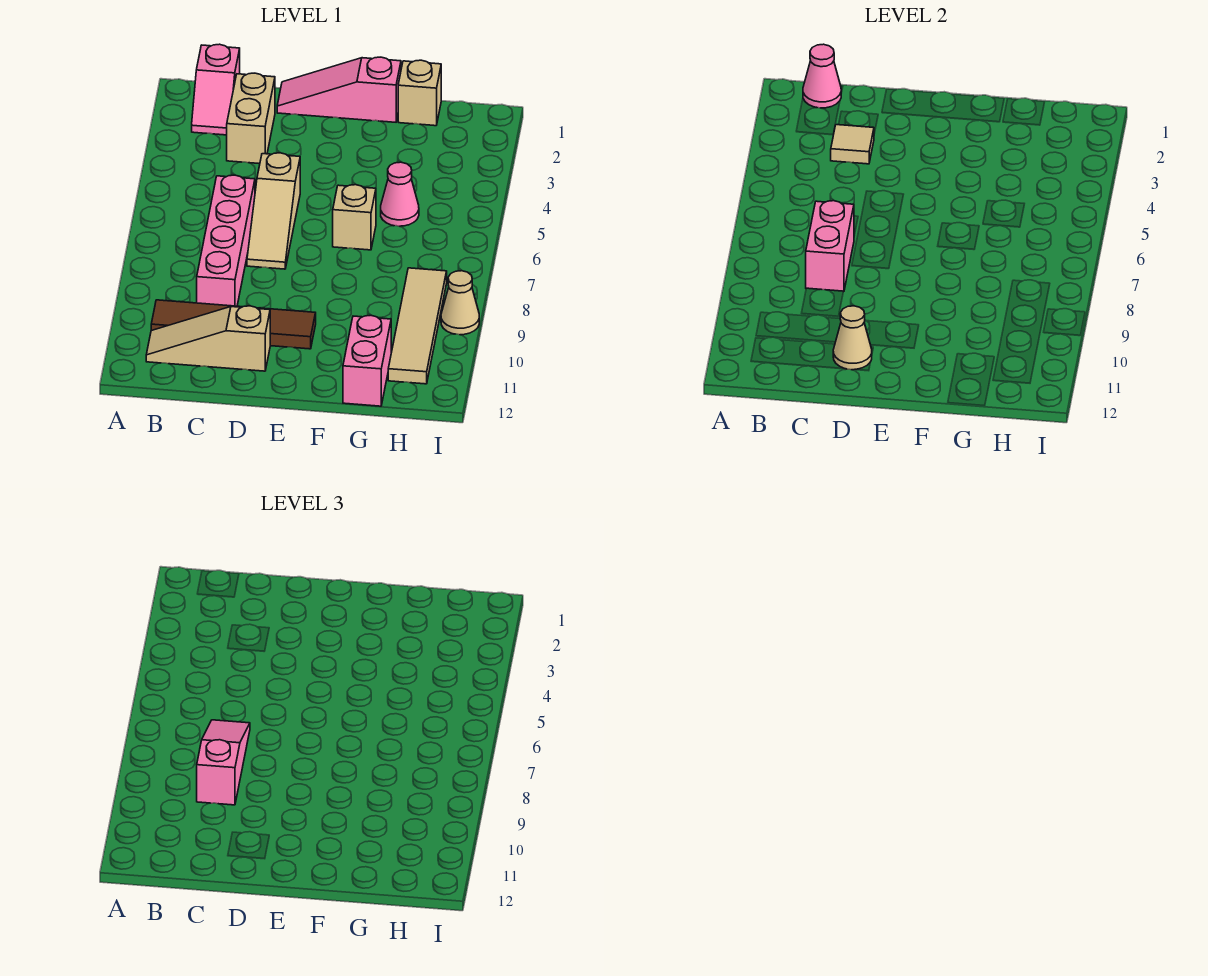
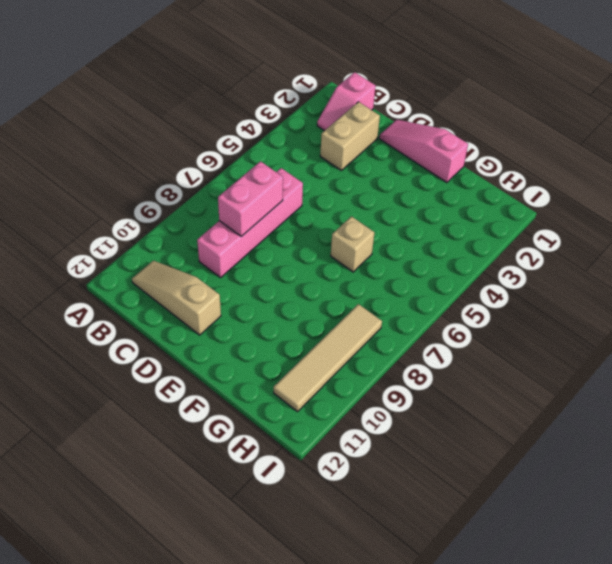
none -> brown tile B10:E10 level 1
none -> tan slope D5:D7 level 1 top 5
none -> tan brick G1 level 1

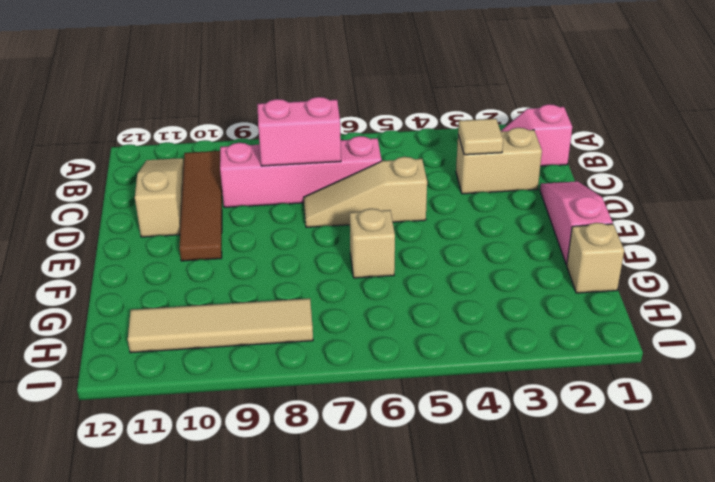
none -> pink cone G5 level 1
none -> pink brick G11:G12 level 1
none -> tan cone I9 level 1

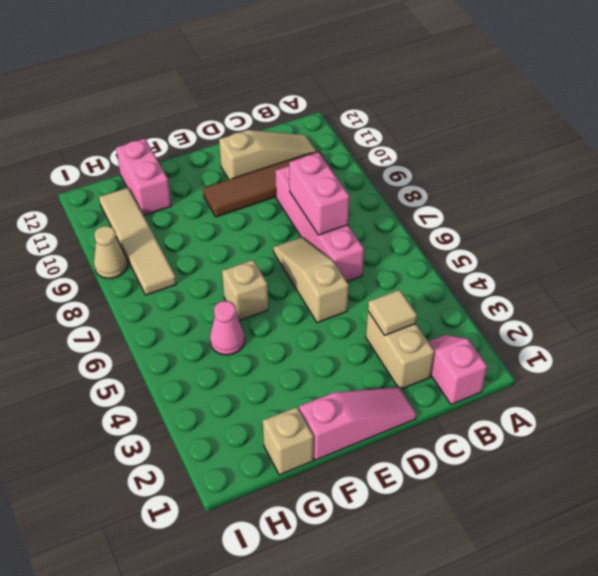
none -> pink cone B1 level 2
none -> tan cone D11 level 2
none -> pink slope C7:C9 level 3 top 9

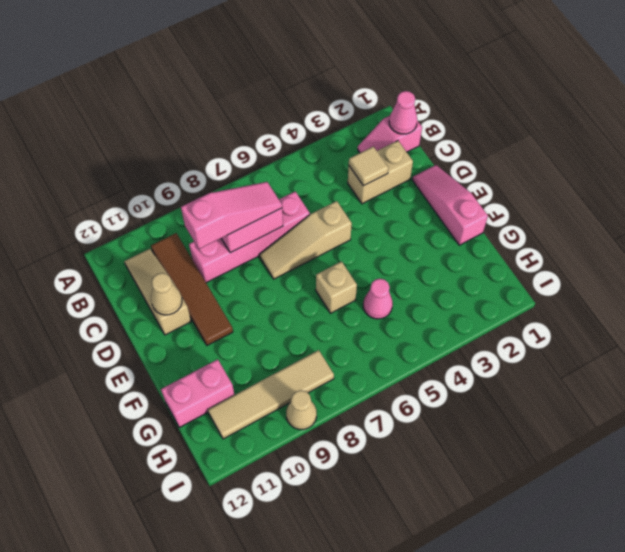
none -> tan brick G1 level 1

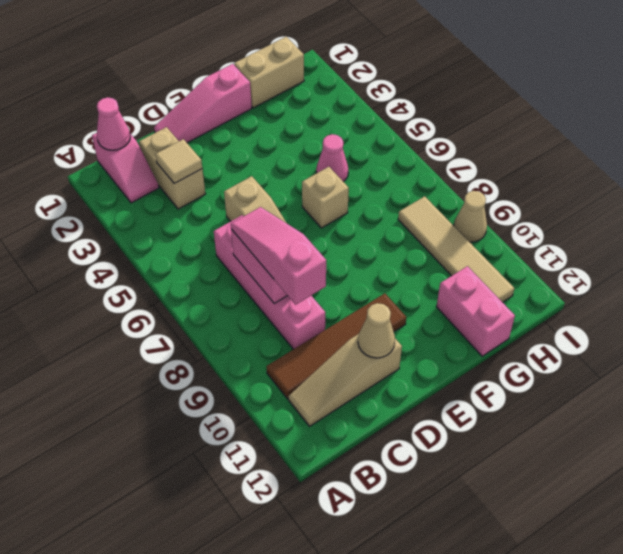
tan brick G1:H1 level 1 -> tan brick G1 level 1

